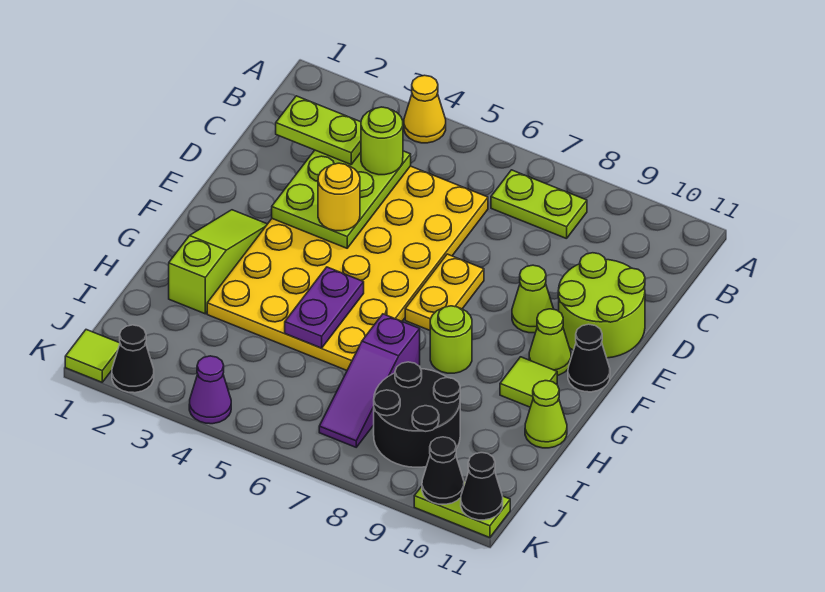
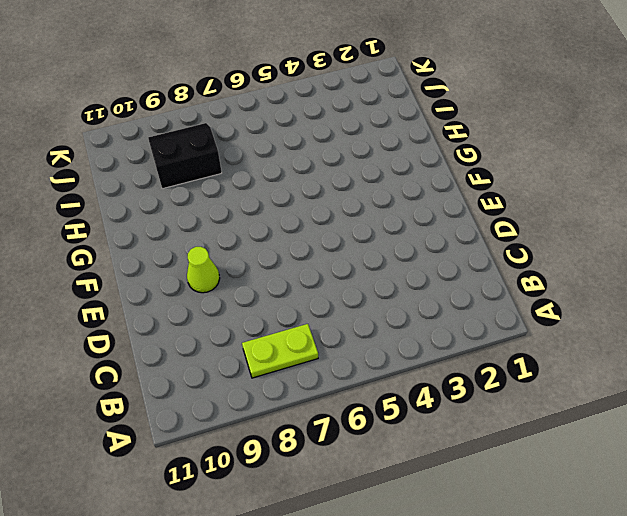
black slope I8:J9 level 1 top I -> black round brick I8:J9 level 1
none -> yellow cone A4 level 1
none -> yellow plate C3:H6 level 1
none -> lime round brick D10:E11 level 1

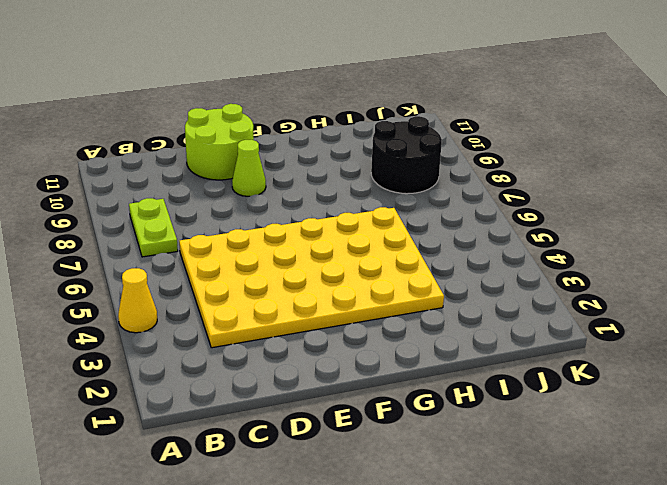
none -> yellow plate E7:F7 level 1
none -> lime slope F2:H2 level 1 top H
none -> lime cone F10 level 1

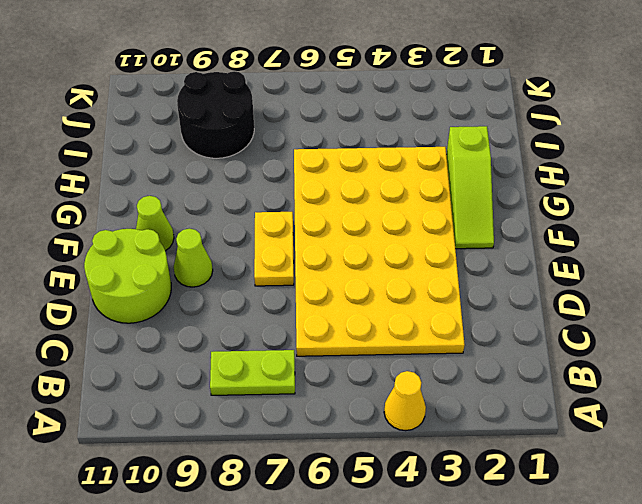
none -> black cone F11 level 1
none -> lime round brick G8 level 1
none -> lime tile G10 level 1

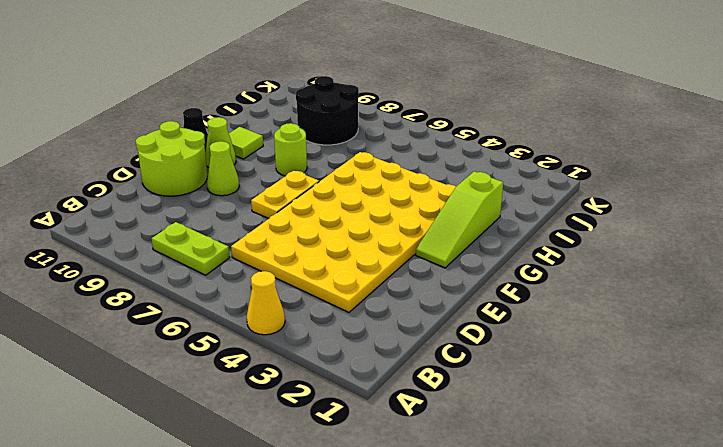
none -> purple slope H7:J7 level 1 top H
none -> lime cone H11 level 1
none -> lime tile K1 level 1

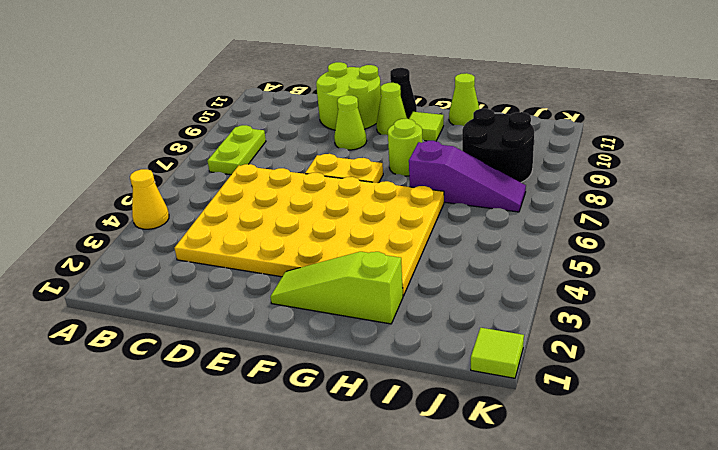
none -> black cone K2 level 1
none -> purple cone K4 level 1
none -> lime plate K10:K11 level 1

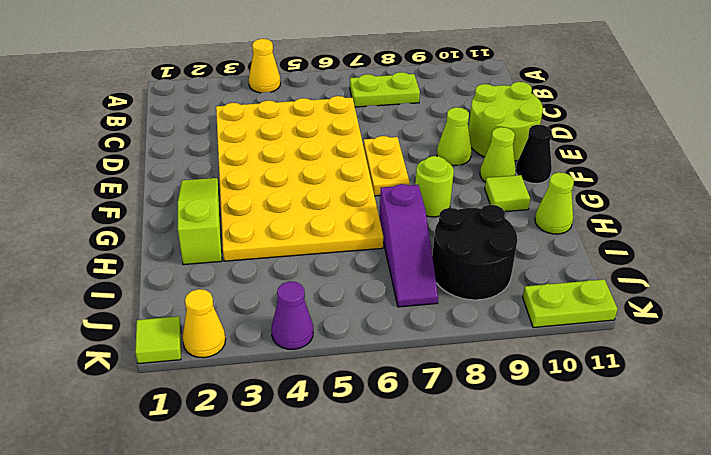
yellow cone K2 level 1 -> black cone K2 level 1
none -> lime plate C3:E4 level 2
none -> purple plate G5:H5 level 2
none -> black cone K10 level 2

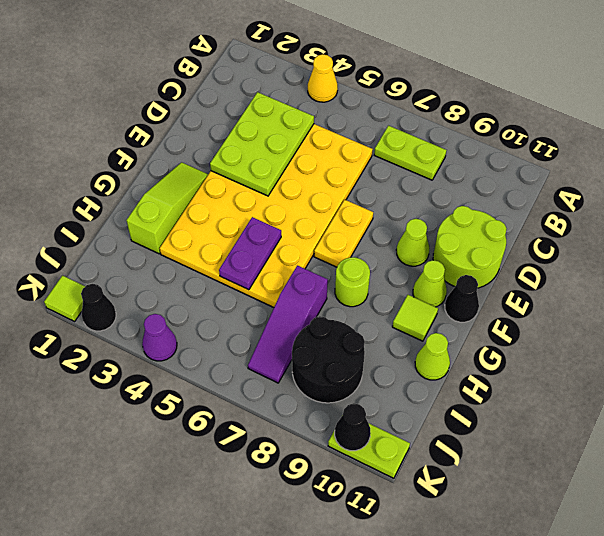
none -> black cone K11 level 2
none -> lime plate C2:C3 level 3
none -> lime round brick C4 level 3

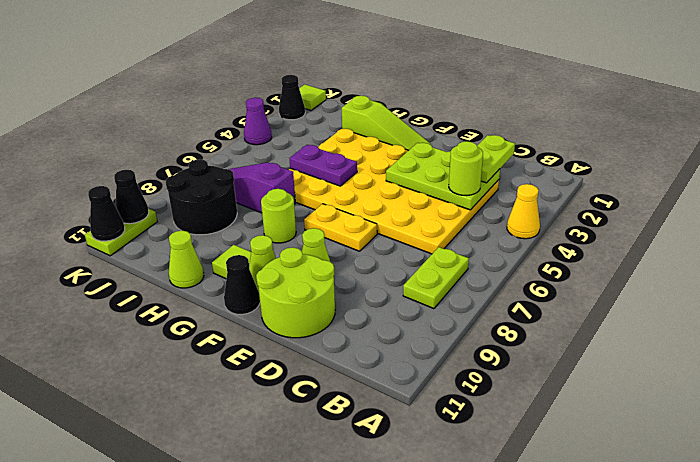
none -> yellow round brick E4 level 3

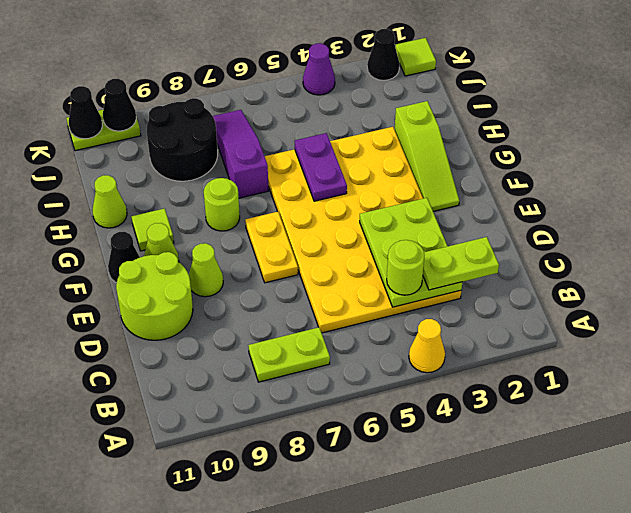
none -> yellow round brick E4 level 3

